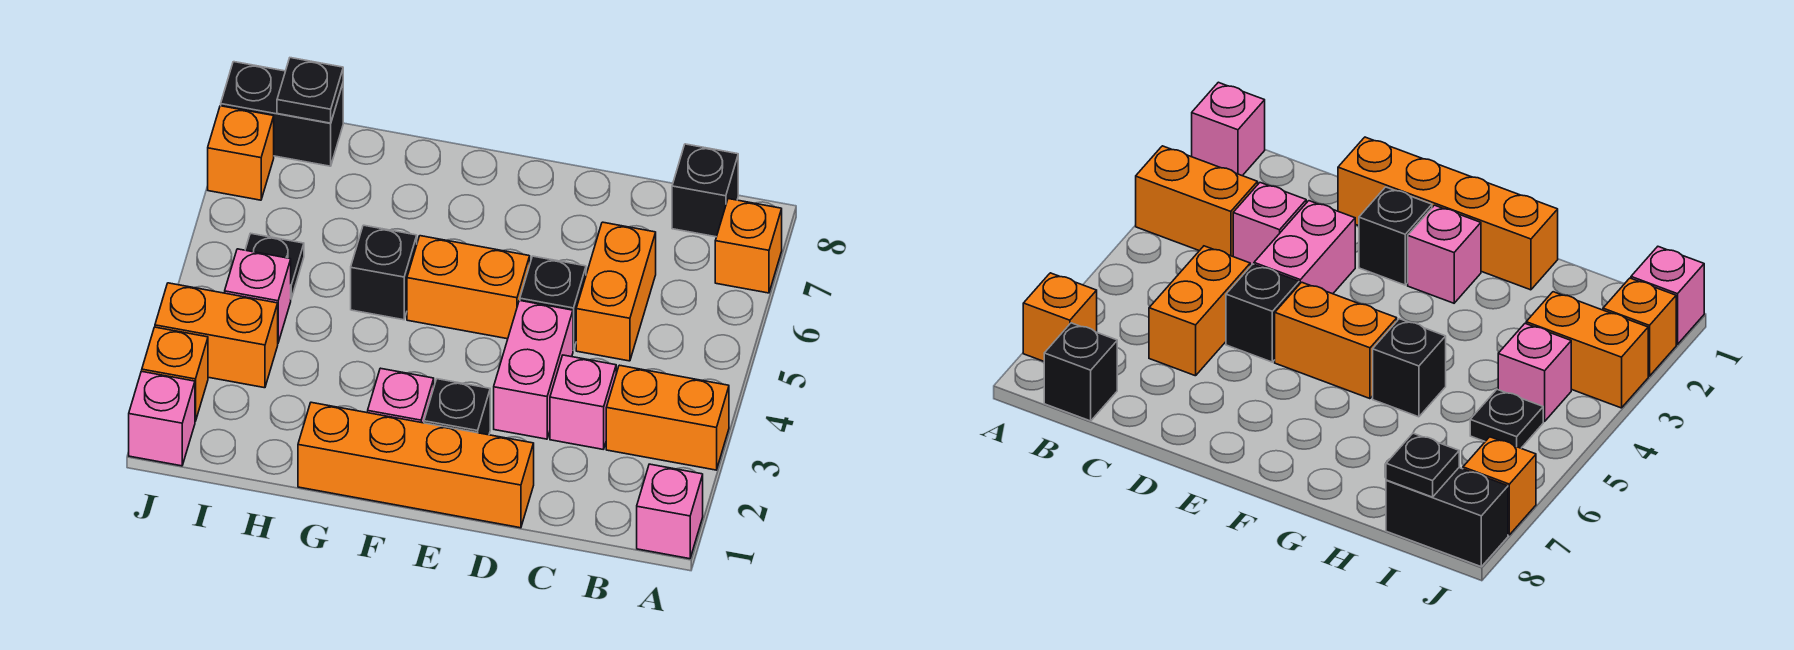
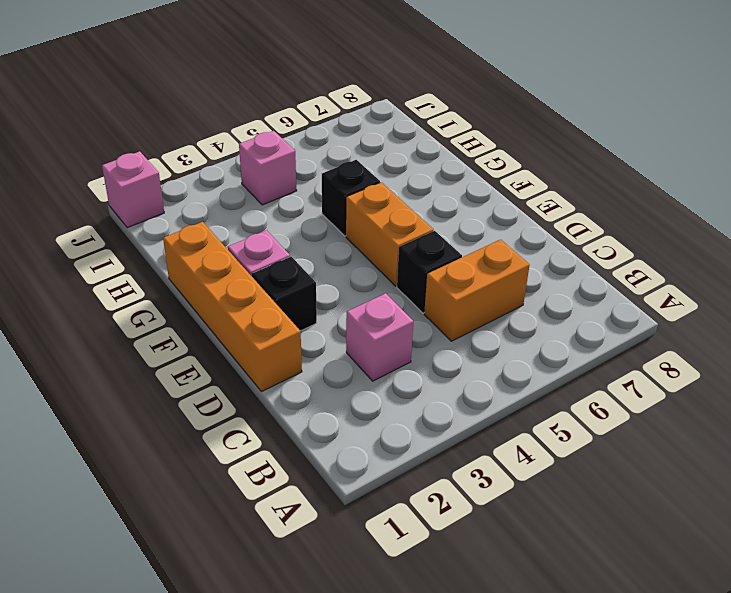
none -> pink brick A1 level 1
none -> orange brick A3:B3 level 1
none -> orange brick A7 level 1

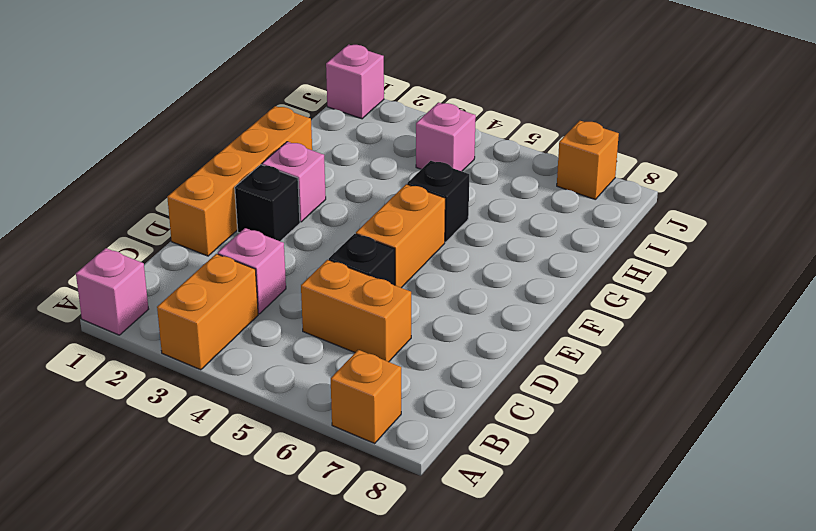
none -> black brick B8 level 1
none -> pink brick D3:D4 level 1
none -> orange brick I3:J3 level 1

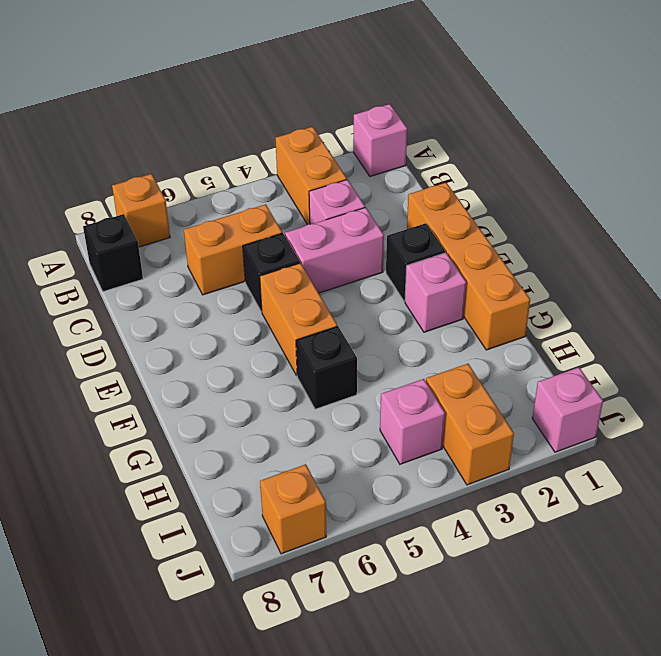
none -> black plate I5 level 1
none -> black brick I8:J8 level 1
none -> orange brick J2 level 1

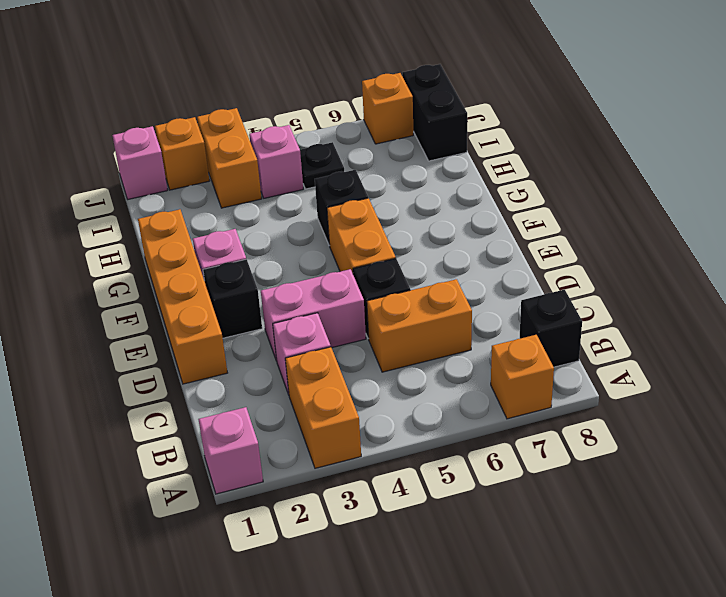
none -> black plate I8 level 2

